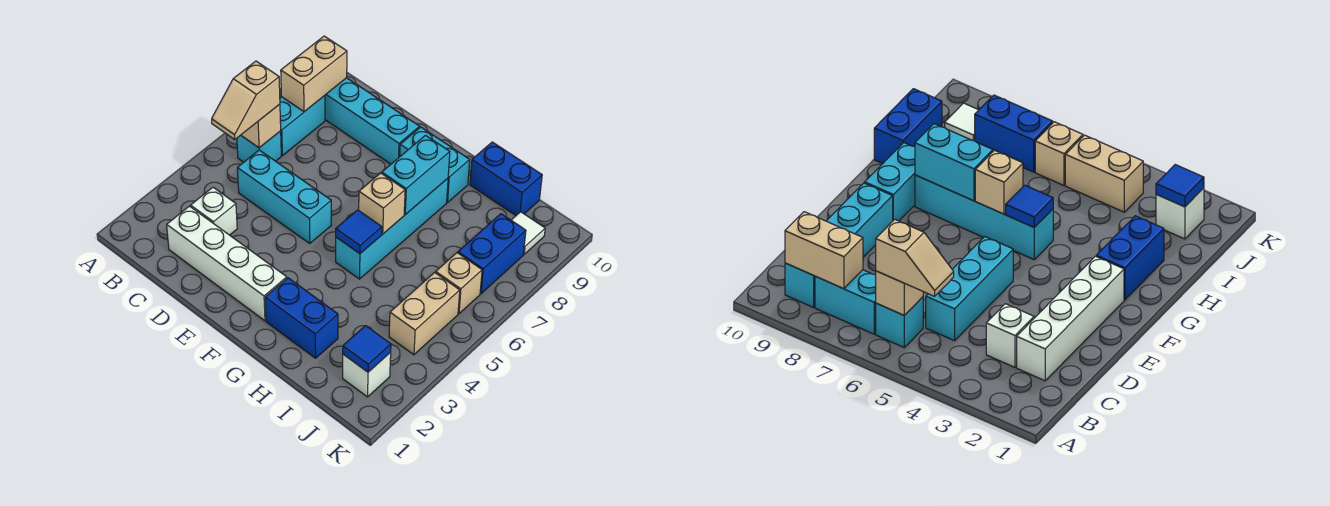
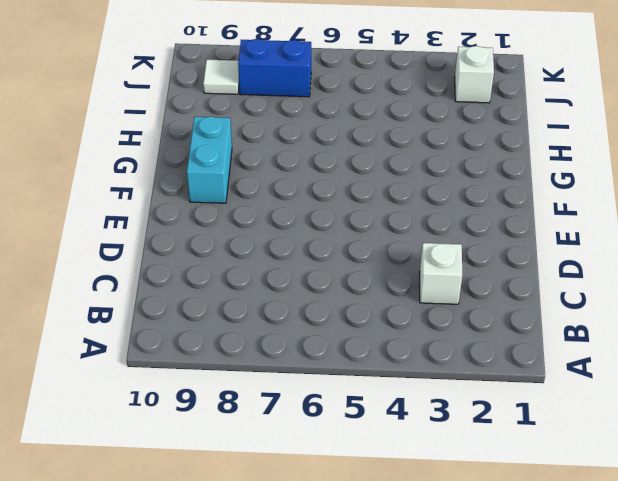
none -> cyan brick B6 level 1
none -> cyan brick B7:B8 level 1
none -> cyan brick B9:E9 level 1

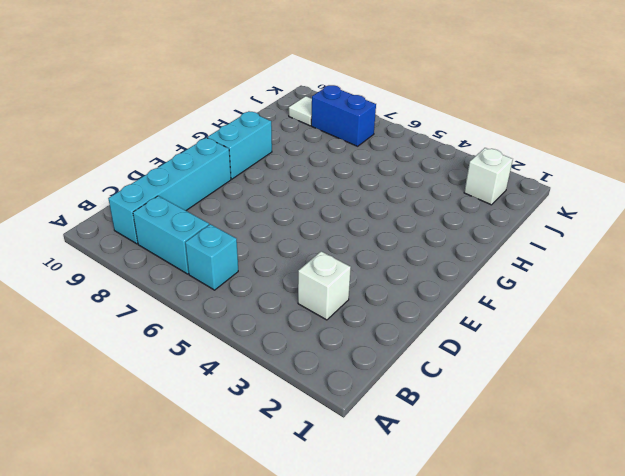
none -> white brick C2:F2 level 1
none -> cyan brick C5:E5 level 1
none -> blue brick G2:H2 level 1

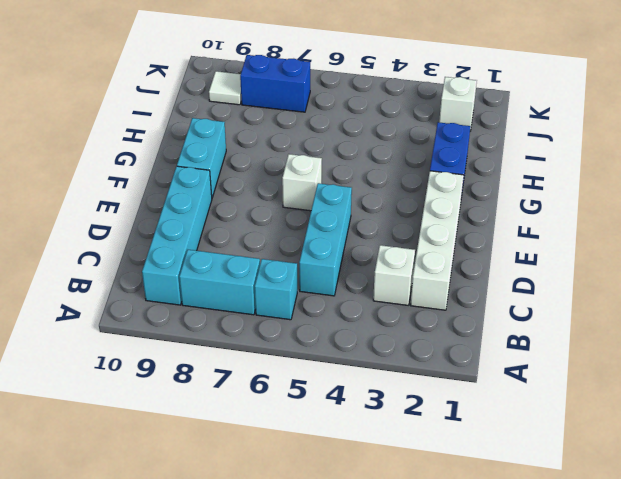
white brick F6 level 1 -> none
none -> cyan brick G5:G8 level 1
none -> blue brick H10:I10 level 1
none -> tan brick J4:J5 level 1

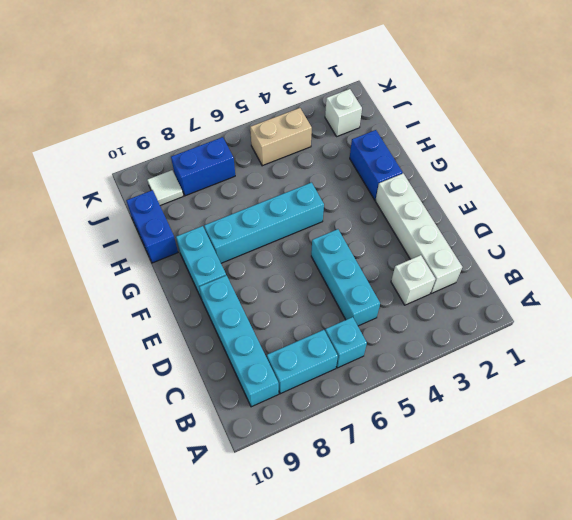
none -> tan brick J6 level 1
none -> tan brick B6 level 2
none -> tan brick B8:B9 level 2

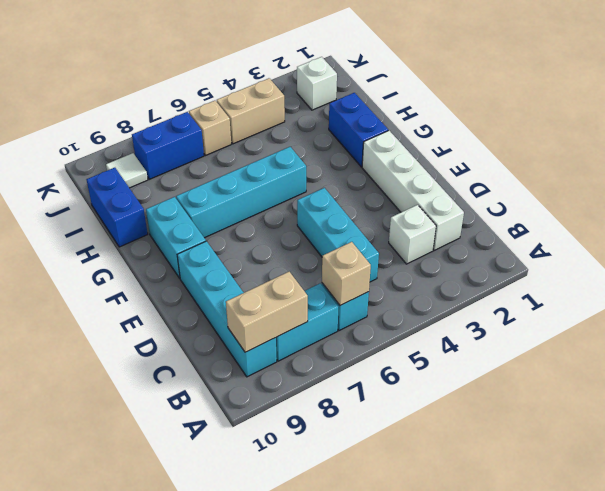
none -> blue tile G5 level 2
none -> tan brick G6 level 2
none -> cyan brick G7:G8 level 2

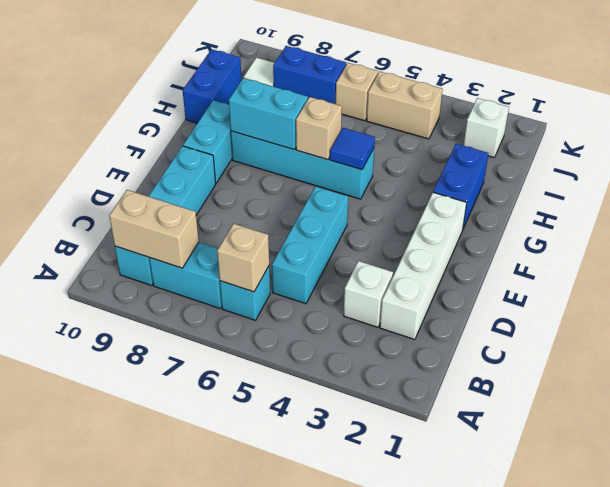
none -> blue tile J2 level 2
none -> tan slope B5:B6 level 3 top 6

